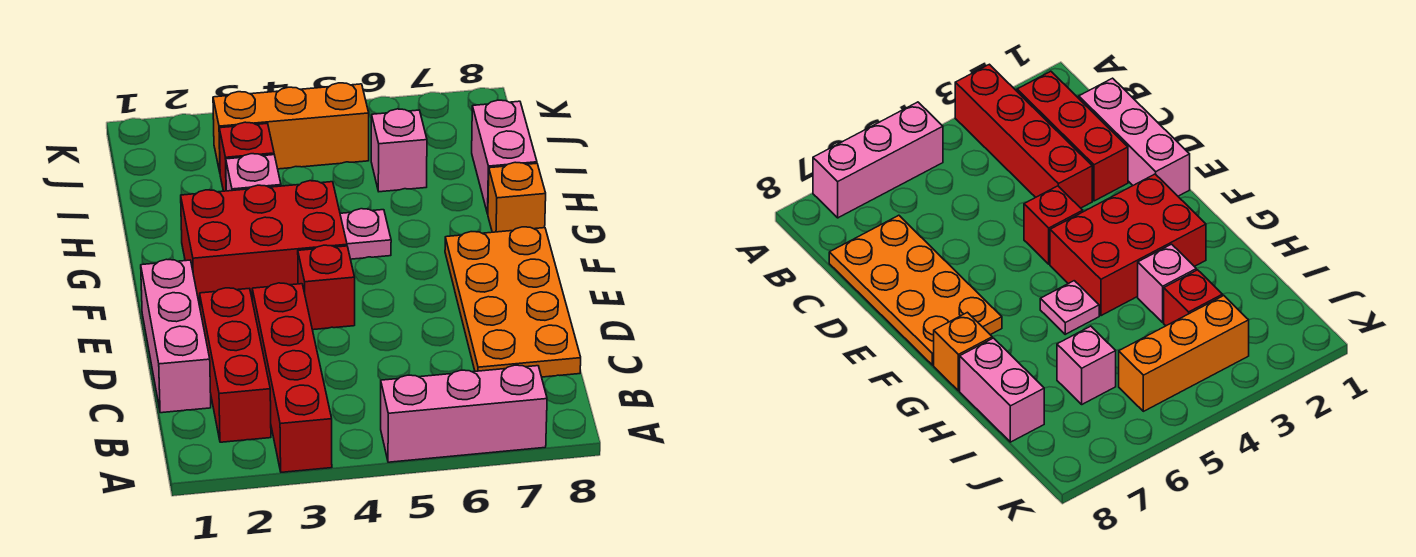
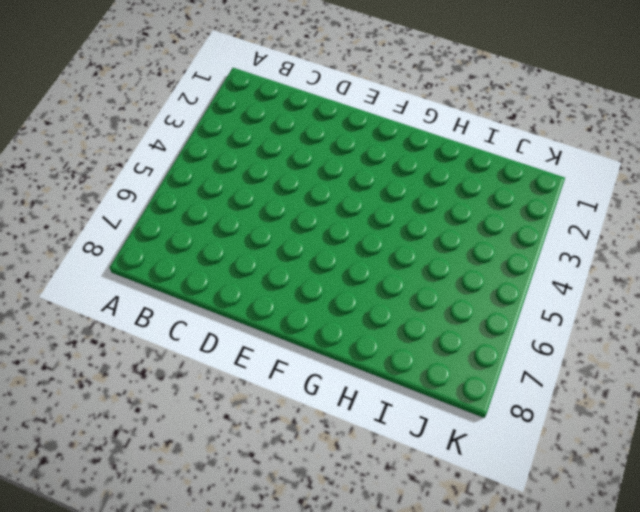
none -> red brick A3:D3 level 1
none -> pink brick A5:A7 level 1
none -> red brick B2:D2 level 1

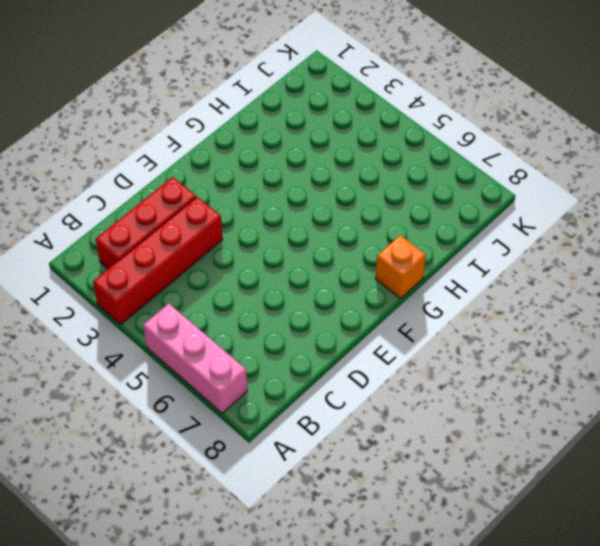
none -> pink brick C1:E1 level 1
none -> orange plate C7:F8 level 1
none -> red brick E4 level 1

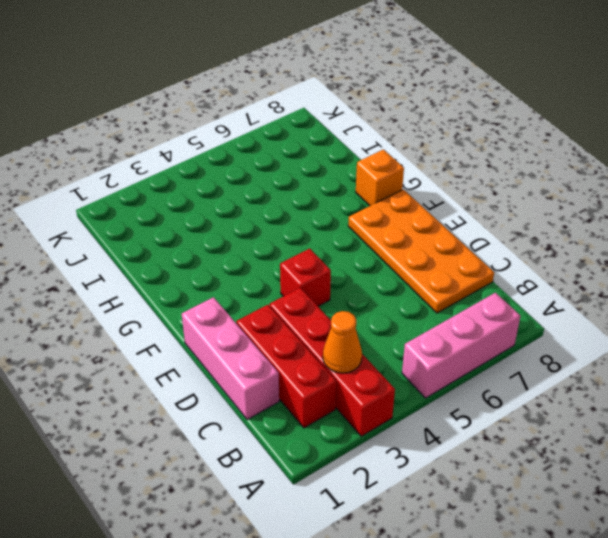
orange cone B3 level 2 -> none
none -> red brick F2:G4 level 1
none -> pink plate G5 level 1
none -> pink brick H3 level 1

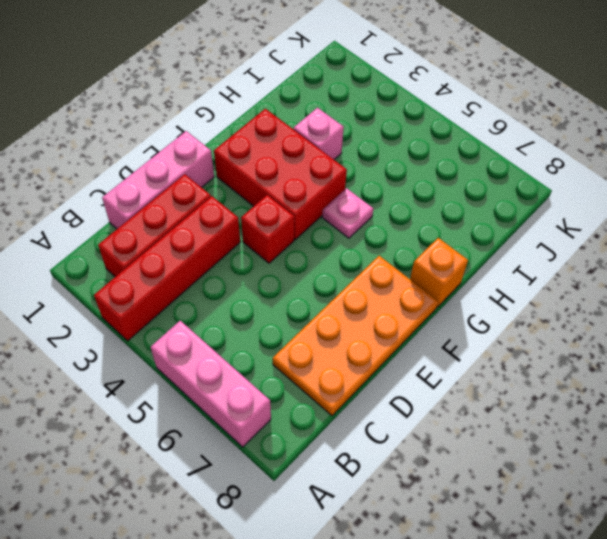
none -> pink brick H8:I8 level 1
none -> red brick I3 level 1
none -> pink brick I6 level 1

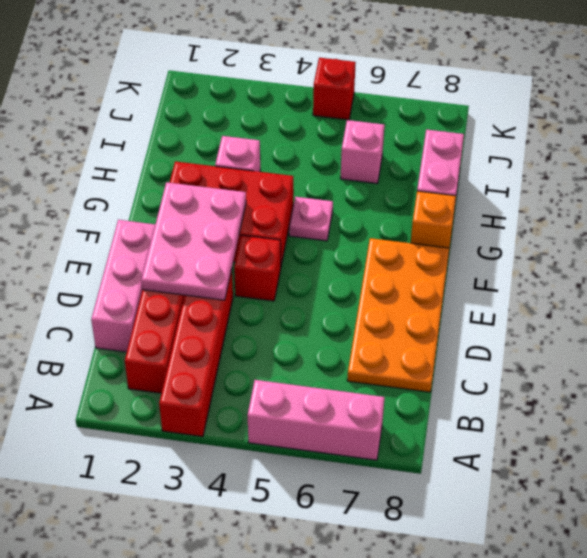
pink plate D2:F3 level 2 -> none
red brick K5 level 1 -> red brick I3 level 1
none -> orange brick J3:J5 level 1

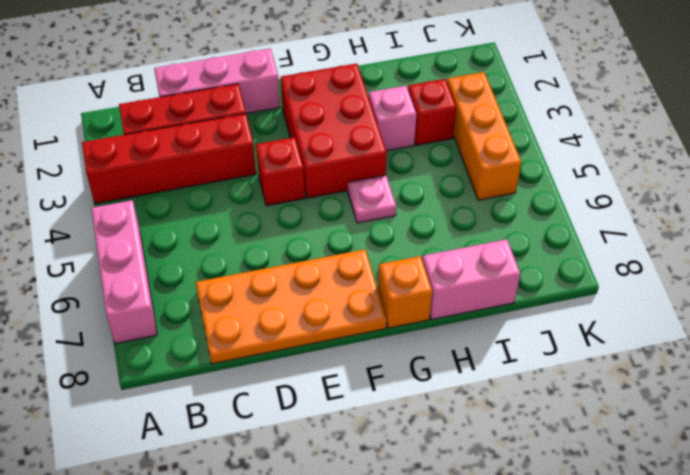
none -> pink brick I6 level 1

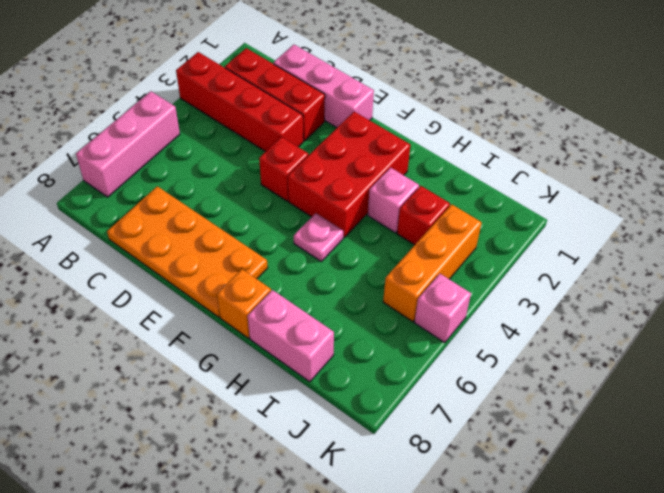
pink brick K5 level 1 -> pink brick I6 level 1

